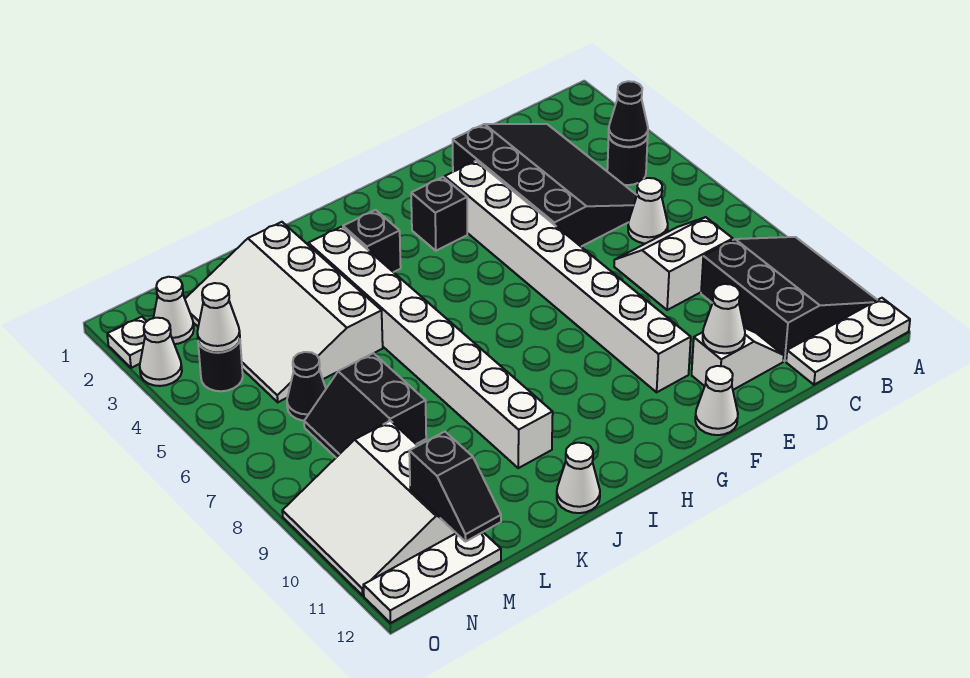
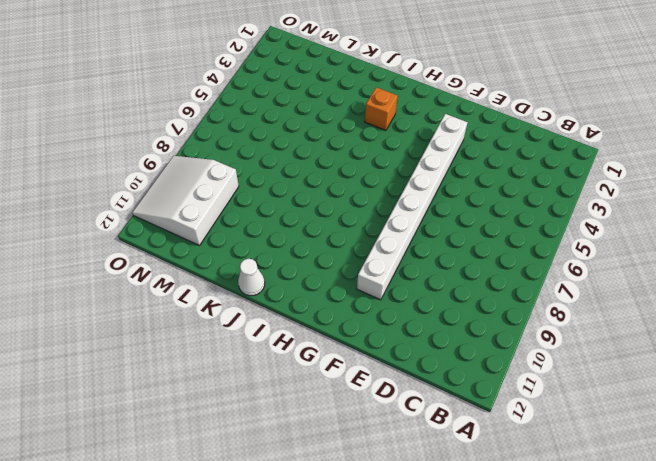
orange brick I3 level 1 -> black brick I3 level 1
none -> black slope A9:C11 level 1 top C
none -> white plate A12:C12 level 1
none -> black round brick B4 level 1

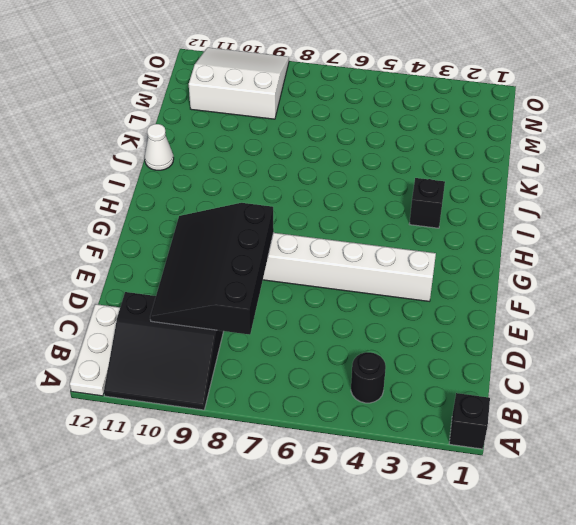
black brick A1 level 1 -> black brick G3 level 1
black slope C8:F10 level 2 top 8 -> black slope C2:E5 level 1 top E
none -> white cone C6 level 1
none -> white slope C7:D8 level 1 top 8
none -> white slope D11:E11 level 1 top E

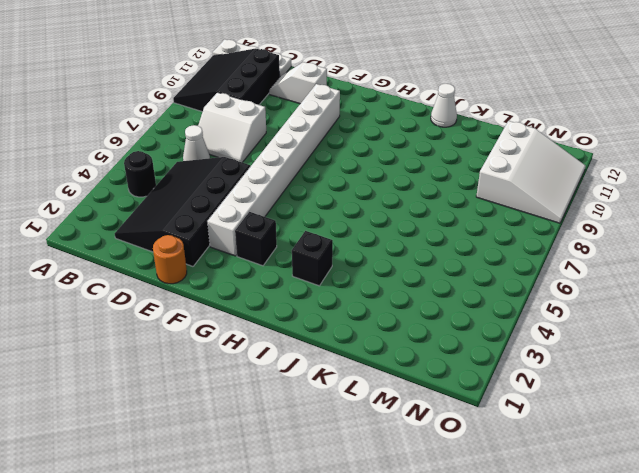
orange round brick E1 level 1 -> none
none -> white cone F12 level 1
none -> white brick J3:J10 level 1
none -> white slope K2:M5 level 1 top K

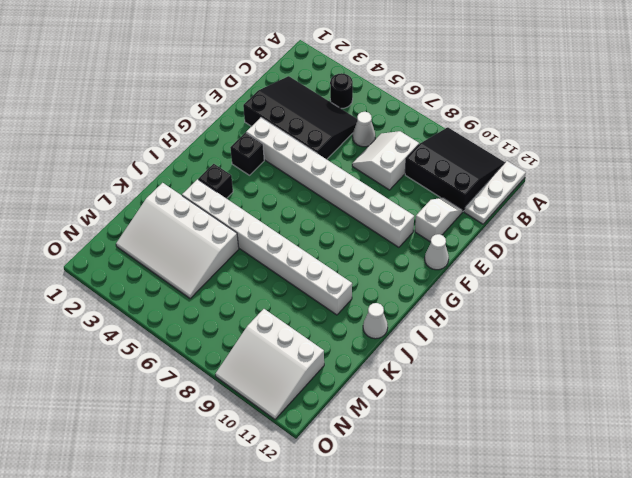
none -> black slope L7:M8 level 1 top L
none -> black cone M6 level 1
none -> white plate M12:O12 level 1

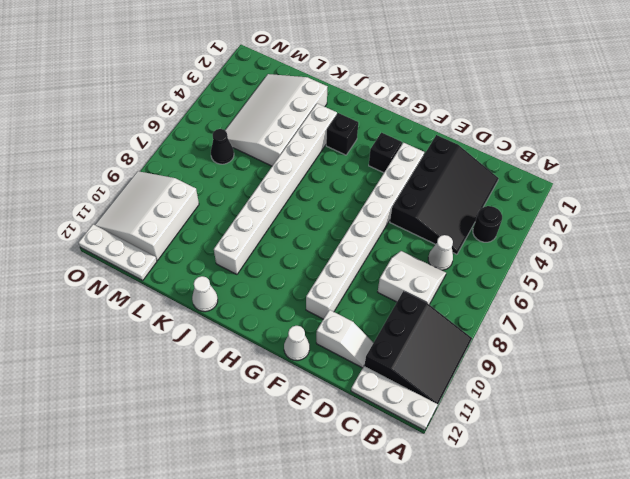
none -> black slope L7:M8 level 1 top L
none -> white cone N2 level 1
none -> black round brick N4 level 1

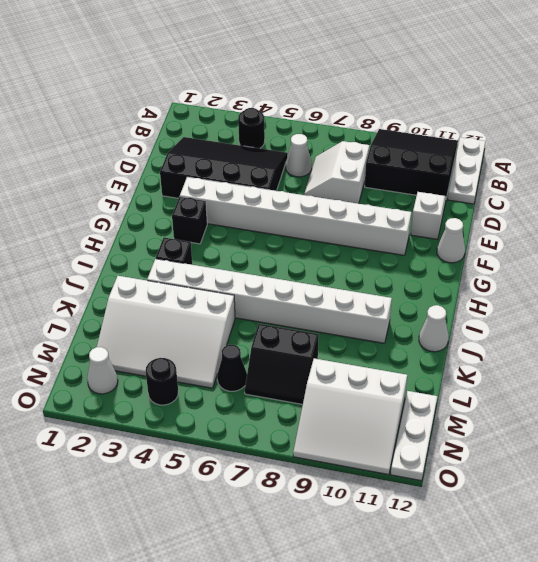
none -> white plate O2 level 1
none -> white cone O3 level 1
none -> black cone B4 level 2

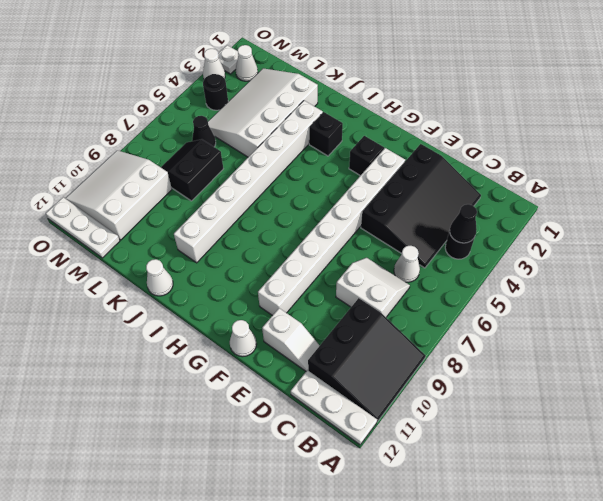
none -> white cone E11 level 2
none -> black slope M11:M12 level 2 top 11
none -> white cone N4 level 2

